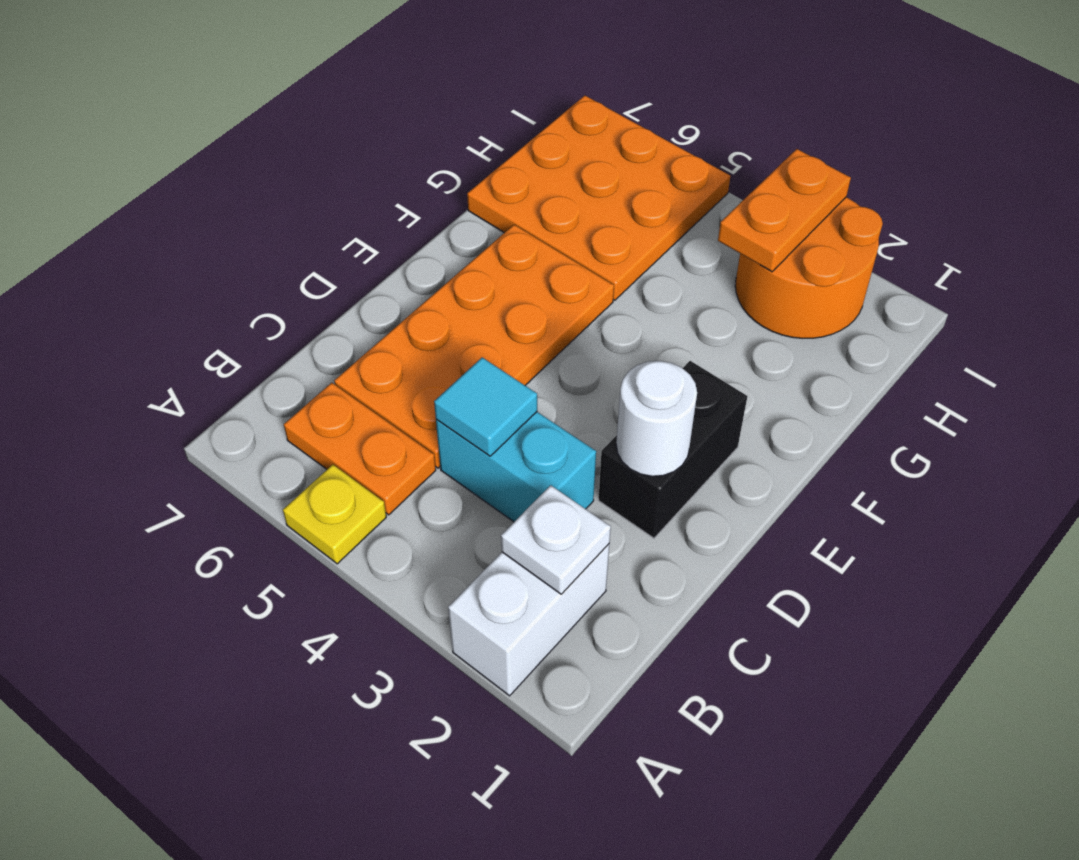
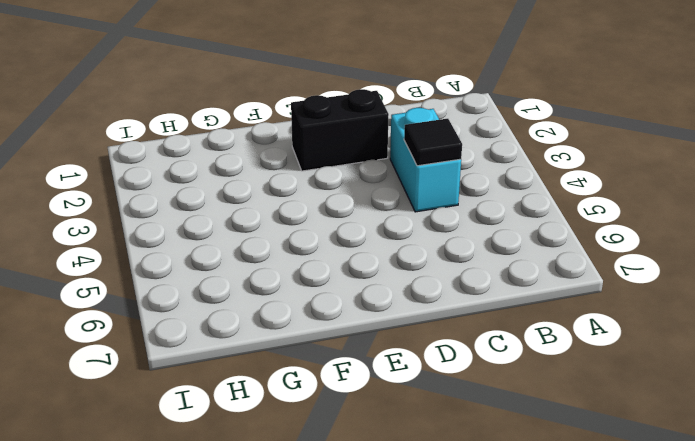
black tile C4 level 2 -> cyan tile C4 level 2
none -> white brick A2:B2 level 1
none -> yellow plate A5 level 1
none -> orange plate B5:B6 level 1

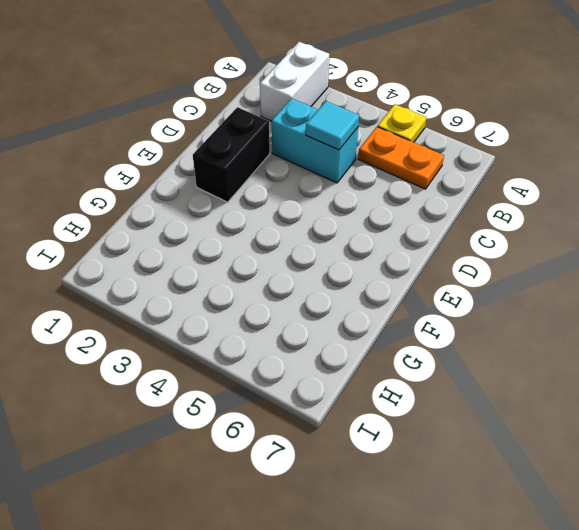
none -> orange plate C5:F6 level 1
none -> orange plate G5:I7 level 1
none -> orange round brick H2:I3 level 1

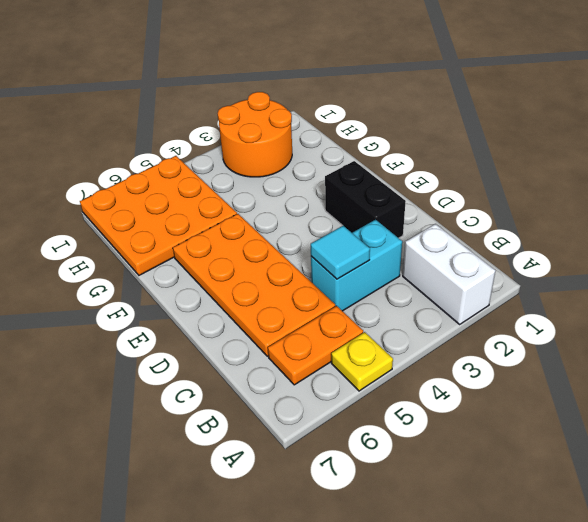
none -> white plate B2 level 2
none -> white round brick D2 level 2
none -> orange plate H3:I3 level 2

